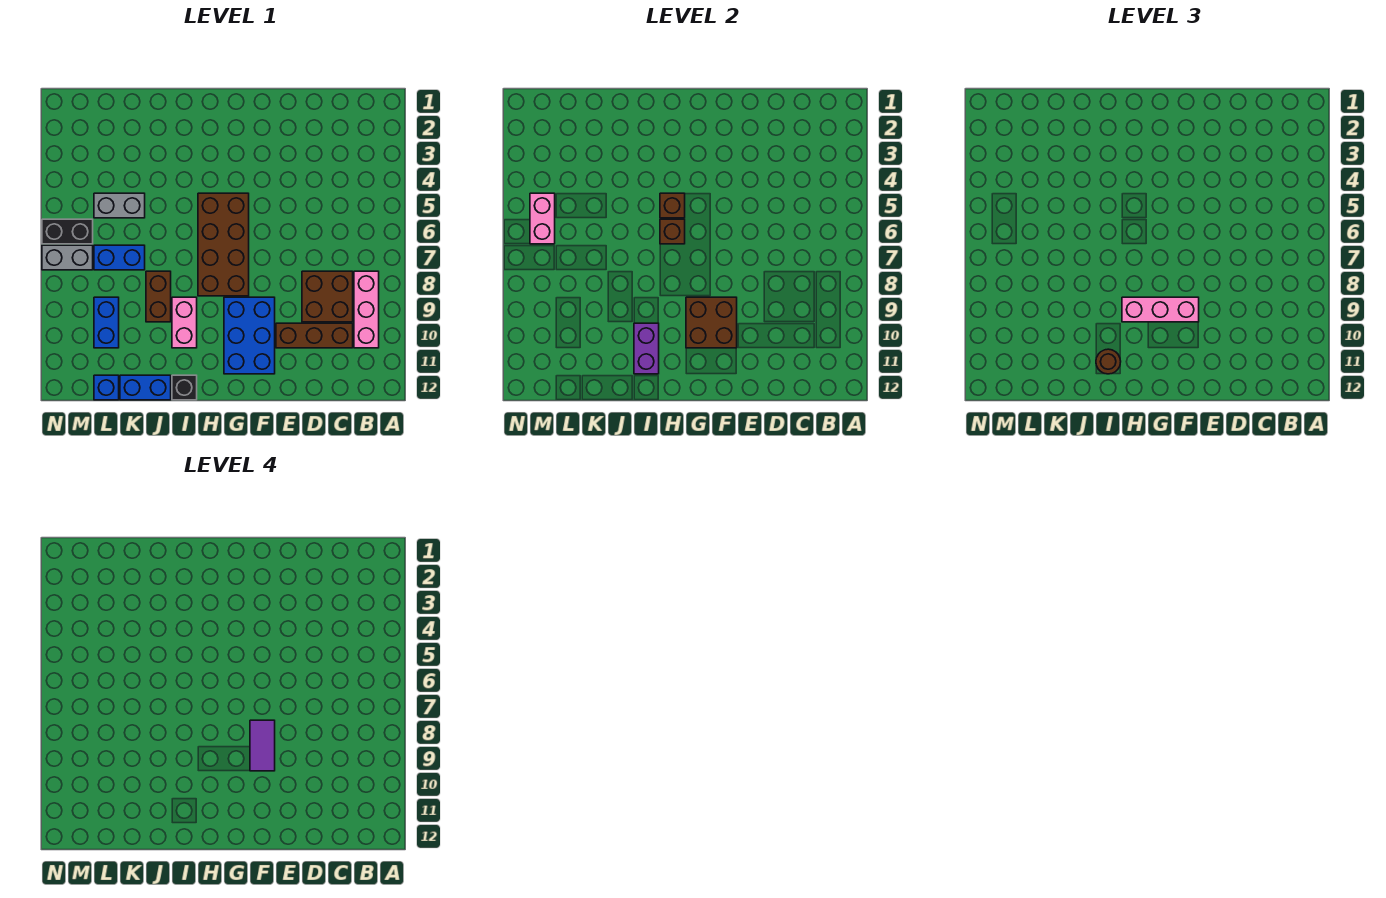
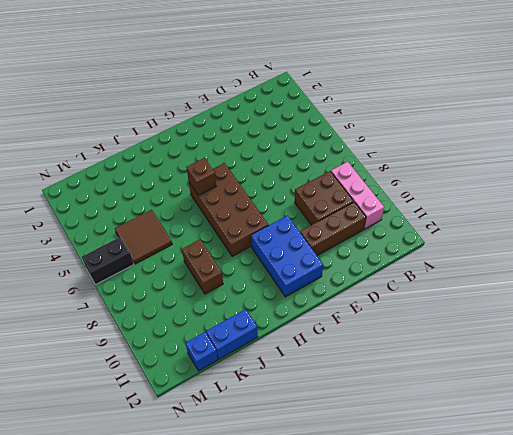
brown tile K5:L6 level 1 -> grey brick K5:L5 level 1
none -> pink brick I9:I10 level 1
none -> black brick I12 level 1
none -> blue brick K7:L7 level 1

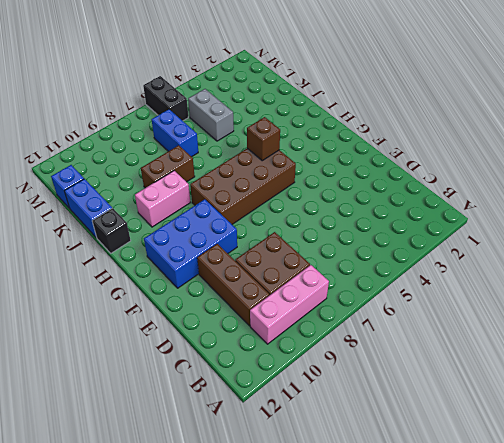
none -> blue brick L9:L10 level 1
none -> grey brick M7:N7 level 1
none -> brown brick F9:G10 level 2

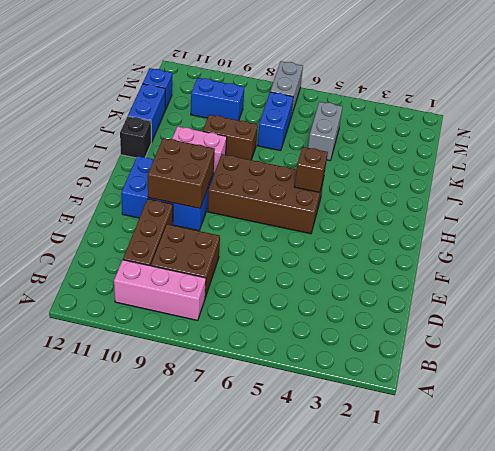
none -> black brick M6:N6 level 1
none -> brown brick H6 level 2
none -> purple brick I10:I11 level 2

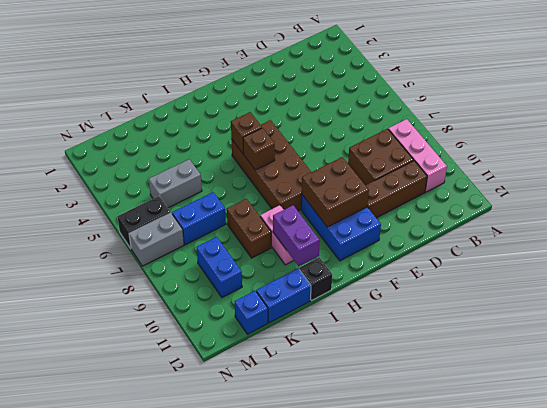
none -> pink brick M5:M6 level 2
none -> pink brick F9:H9 level 3
none -> brown round brick I11 level 3

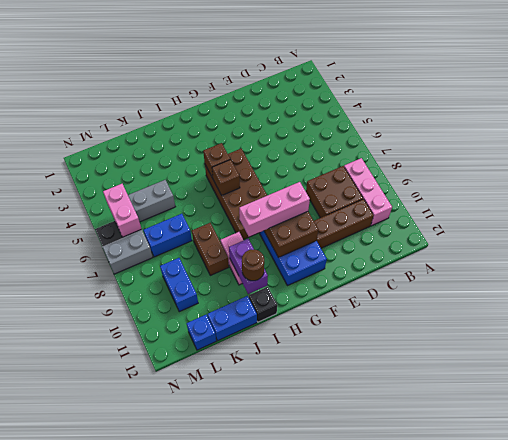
none -> purple tile F8:F9 level 4

